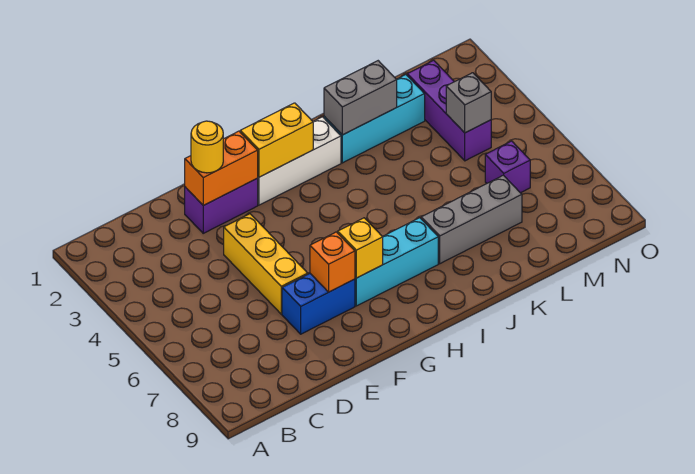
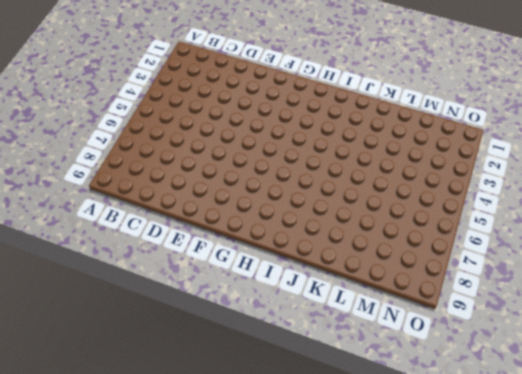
none -> purple brick E2:F2 level 1
none -> yellow brick E4:E6 level 1
none -> blue brick E7:F7 level 1

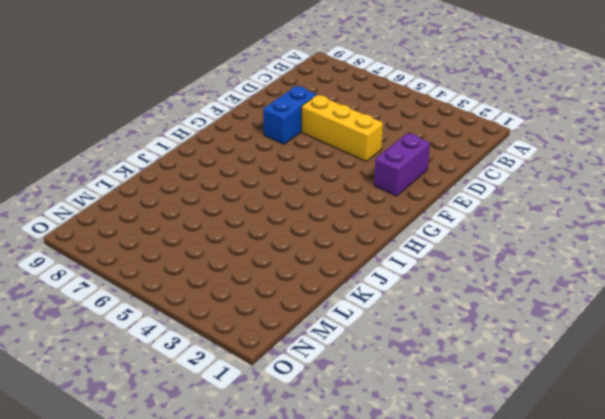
none -> white brick G2:I2 level 1
none -> cyan brick G7:I7 level 1
none -> cyan brick J2:L2 level 1

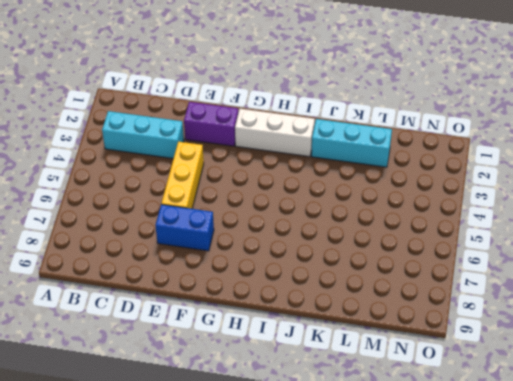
cyan brick B3:D3 level 1 -> cyan brick G7:I7 level 1
none -> grey brick J7:L7 level 1
none -> purple brick M2:M4 level 1
none -> purple brick M6 level 1

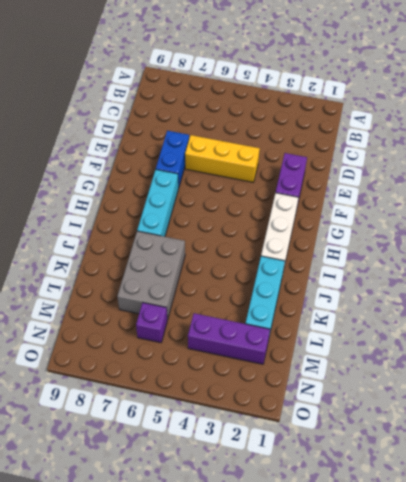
grey brick J6:L7 level 1 -> grey brick J7:L7 level 1
none -> orange brick E2:F2 level 2
none -> orange brick F7 level 2
none -> yellow brick G2:H2 level 2

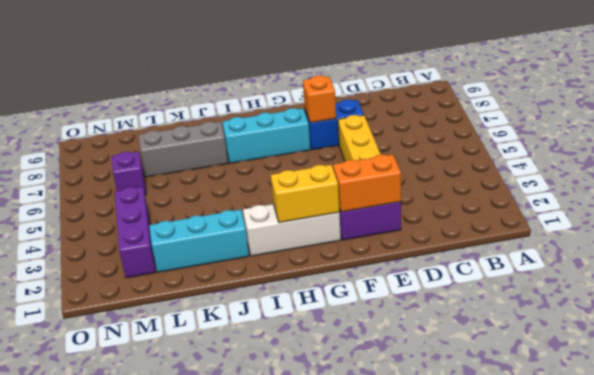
none -> yellow brick G7 level 2
none -> grey brick J2:K2 level 2
none -> grey brick M4 level 2

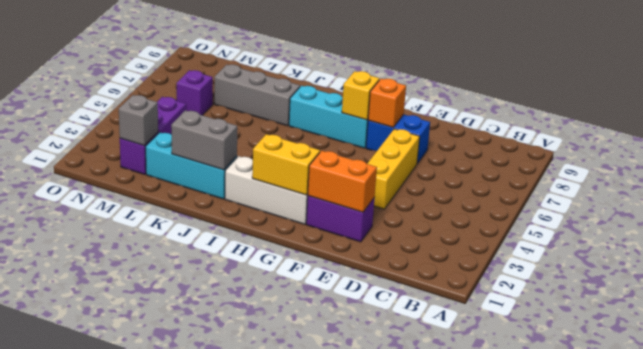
grey brick M2 level 2 -> grey brick M4 level 2
none -> yellow round brick E2 level 3

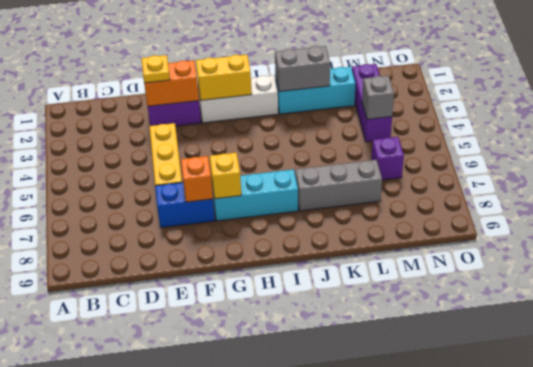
yellow plate E2 level 3 -> yellow round brick E2 level 3

